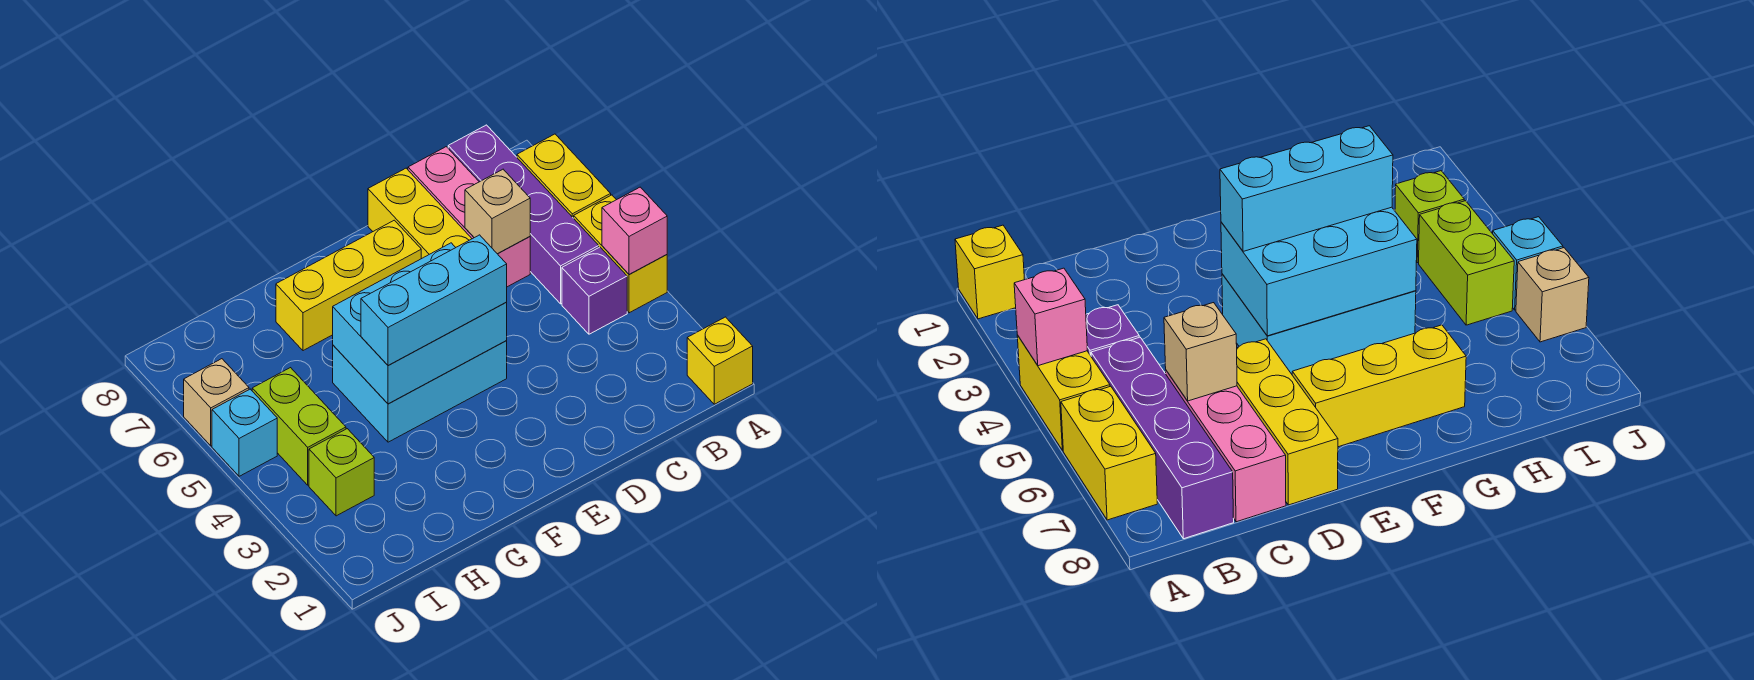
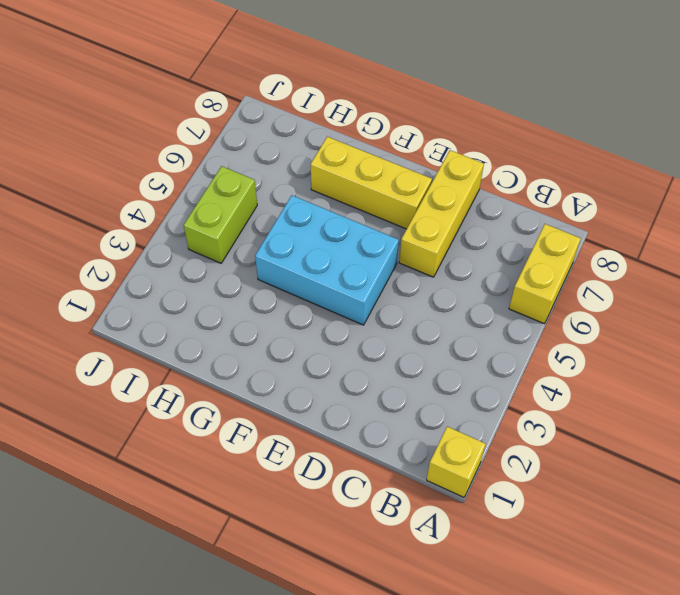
none -> yellow brick A4:A5 level 1
none -> purple brick B4 level 1
none -> purple brick B5:B8 level 1

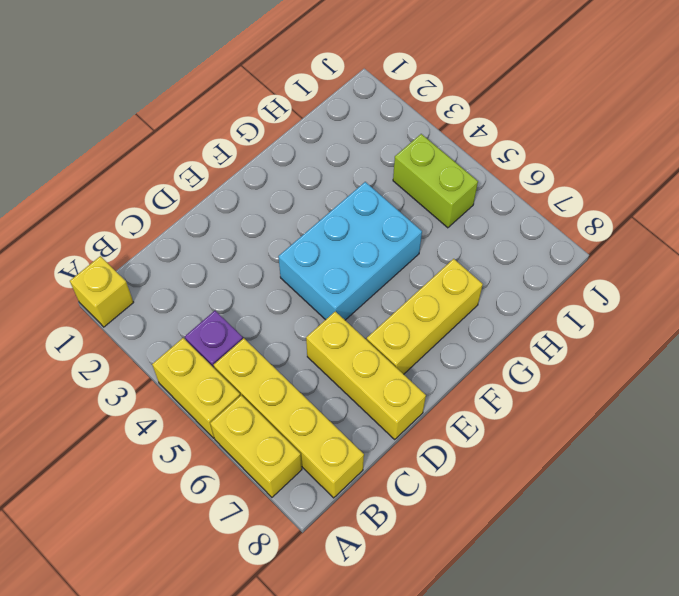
yellow brick B5:B8 level 1 -> purple brick B5:B8 level 1
none -> pink brick C6:C8 level 1
none -> lime brick I3 level 1
none -> cyan brick J5 level 1

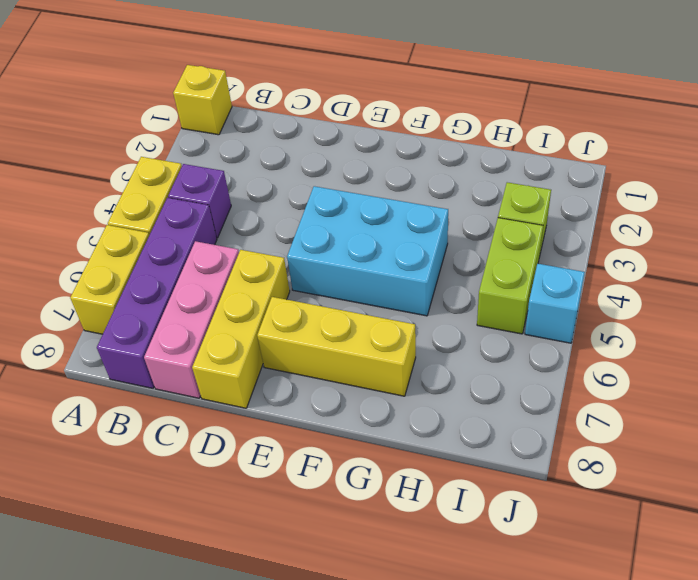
none -> tan brick J6 level 1
none -> pink brick A4 level 2
none -> tan brick C6 level 2

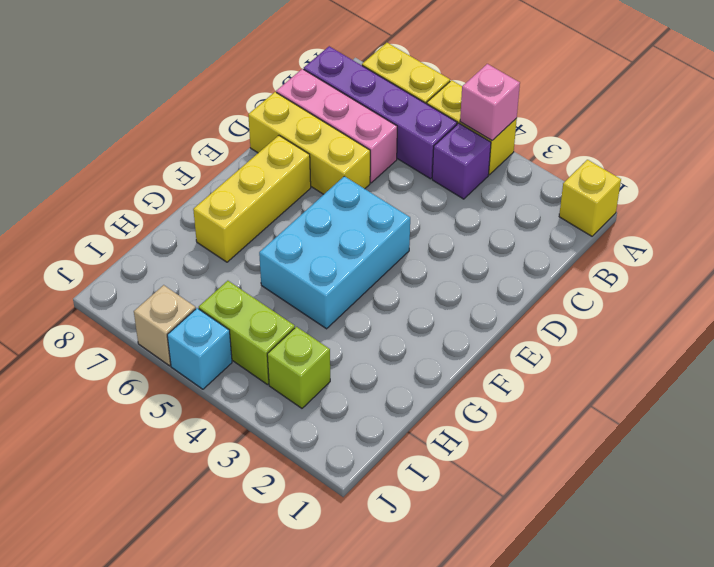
none -> tan brick C6 level 2
none -> cyan brick E4:G5 level 2
none -> cyan brick E4:G4 level 3

